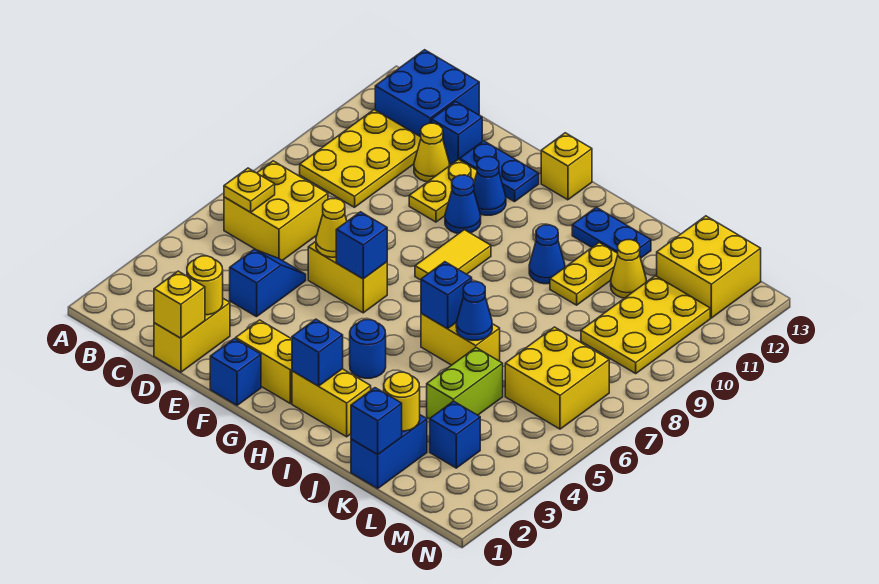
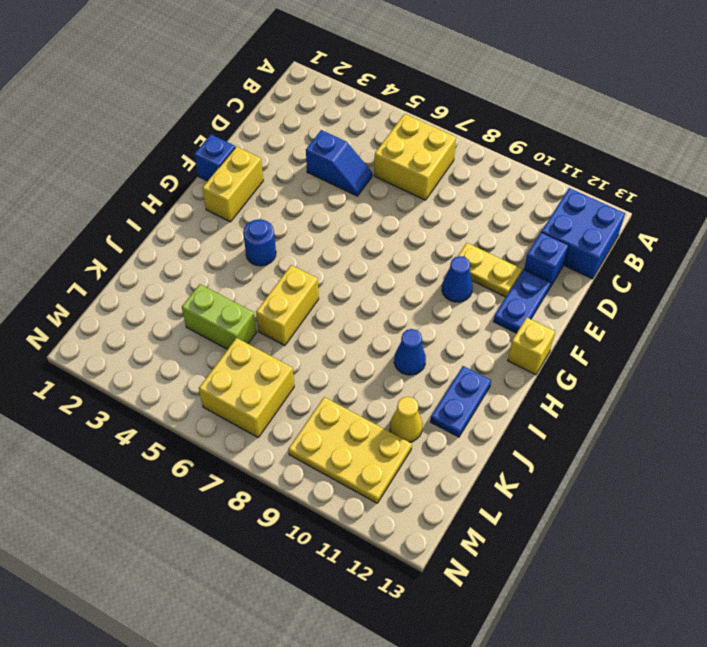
none -> yellow plate B9:C11 level 1
none -> yellow brick D1:D2 level 1
none -> yellow cone D11 level 1
none -> yellow brick E6:F6 level 1

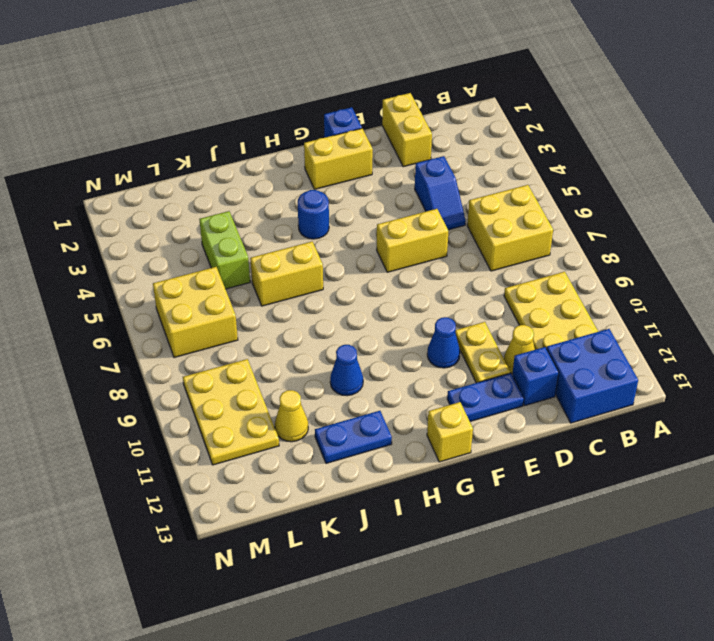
none -> blue cone F11 level 1
none -> yellow tile G8:G9 level 1
none -> yellow brick H2:I2 level 1
none -> yellow plate J10:J11 level 1

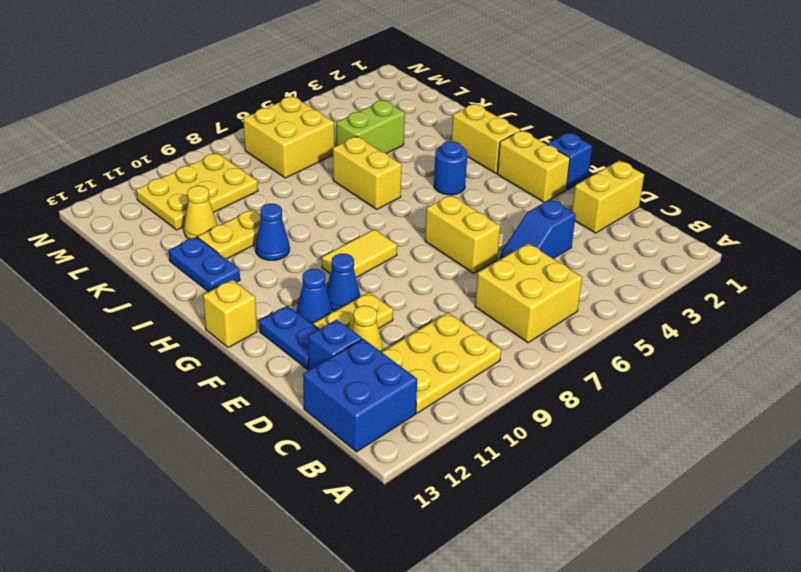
none -> blue brick K1:K2 level 1
none -> blue brick L3 level 1
none -> yellow brick L12:M13 level 1
none -> yellow plate B6 level 2

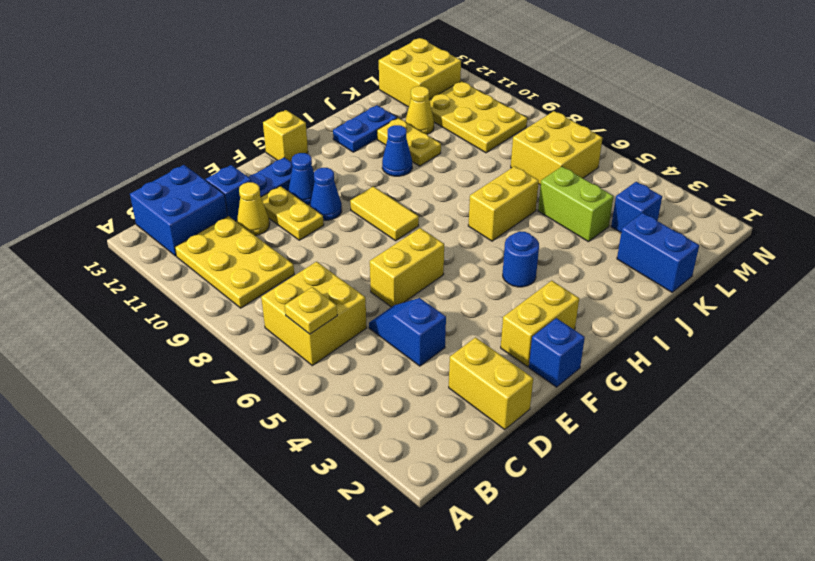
none -> yellow brick H2:I2 level 1
none -> yellow brick D1 level 2
none -> yellow round brick D2 level 2
none -> yellow cone E6 level 2

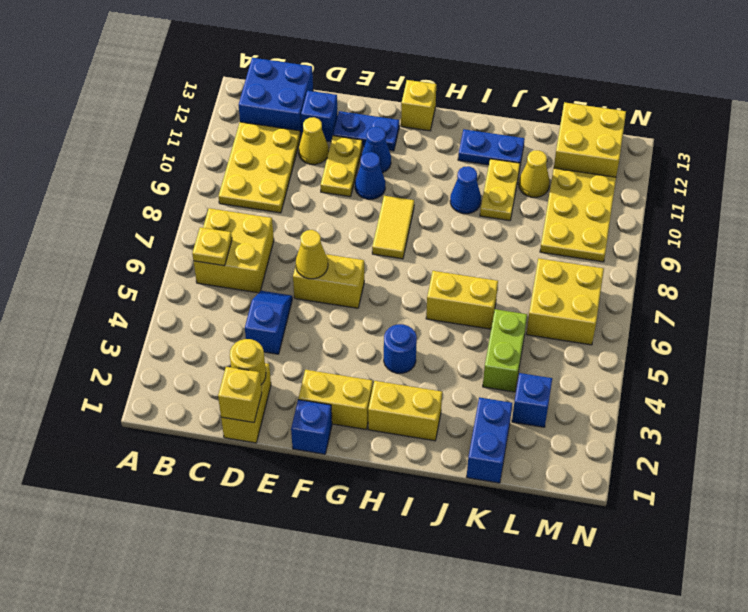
none -> blue brick F6 level 2
none -> blue brick H2 level 2
none -> blue brick I6 level 2
none -> blue cone J6 level 2

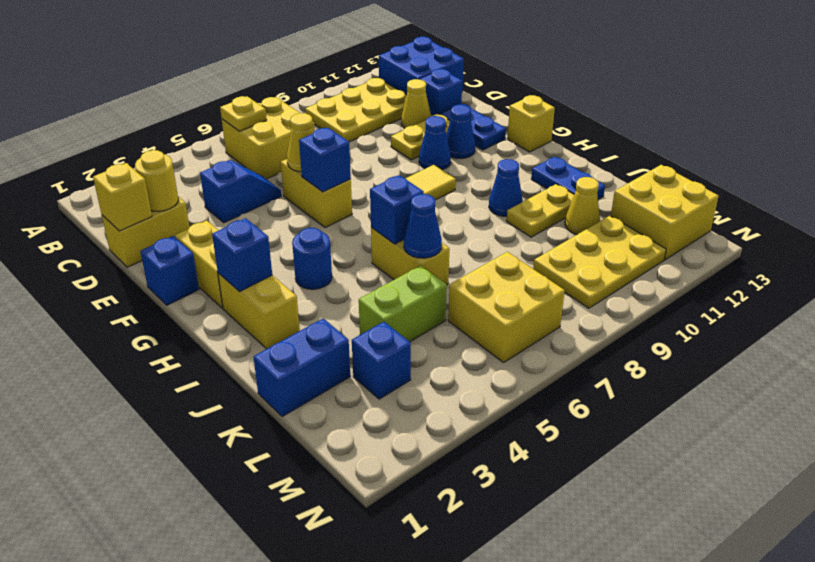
none -> blue brick K1 level 2
none -> yellow round brick K2 level 2

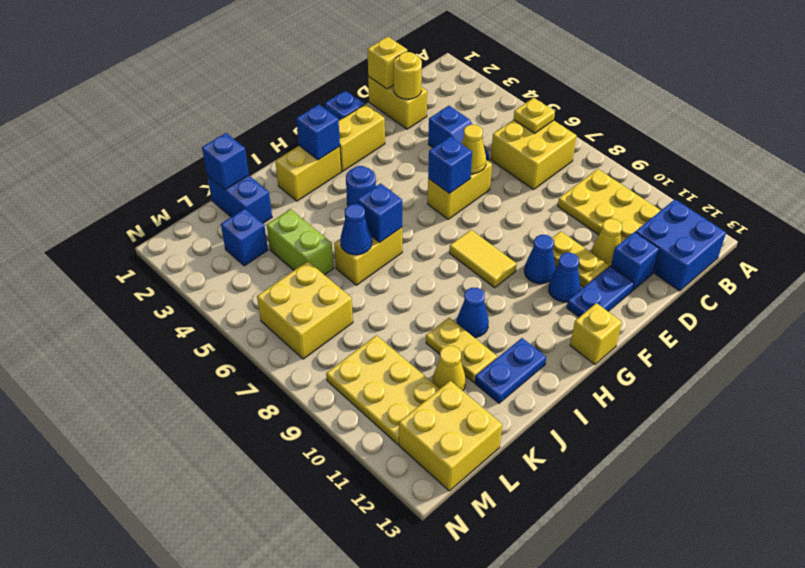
none -> yellow round brick K2 level 2

